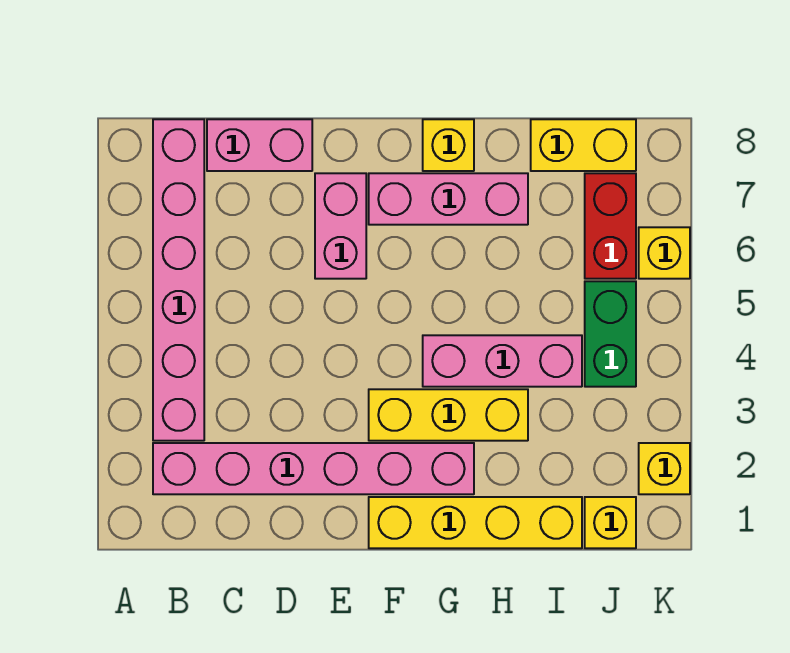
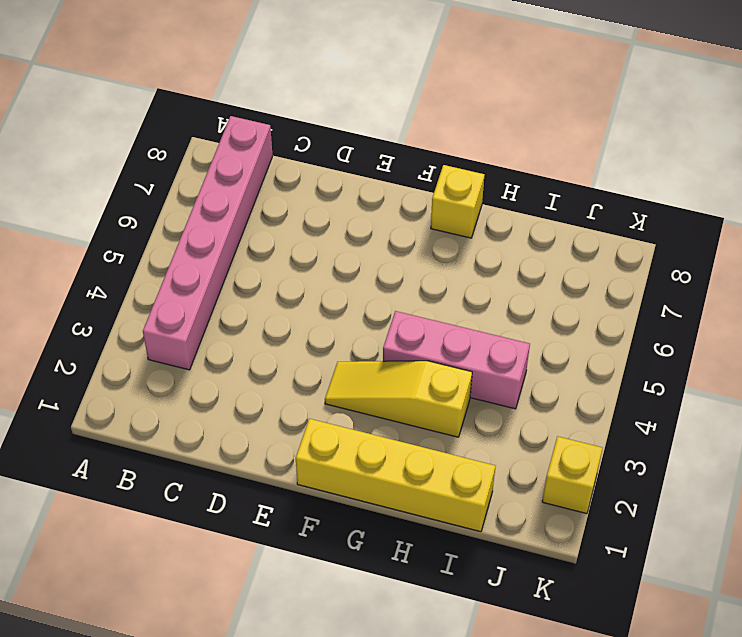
yellow slope F3:H3 level 1 top H -> yellow brick F3:H3 level 1
none -> pink brick B2:G2 level 1
none -> pink brick C8:D8 level 1
none -> pink brick E6:E7 level 1

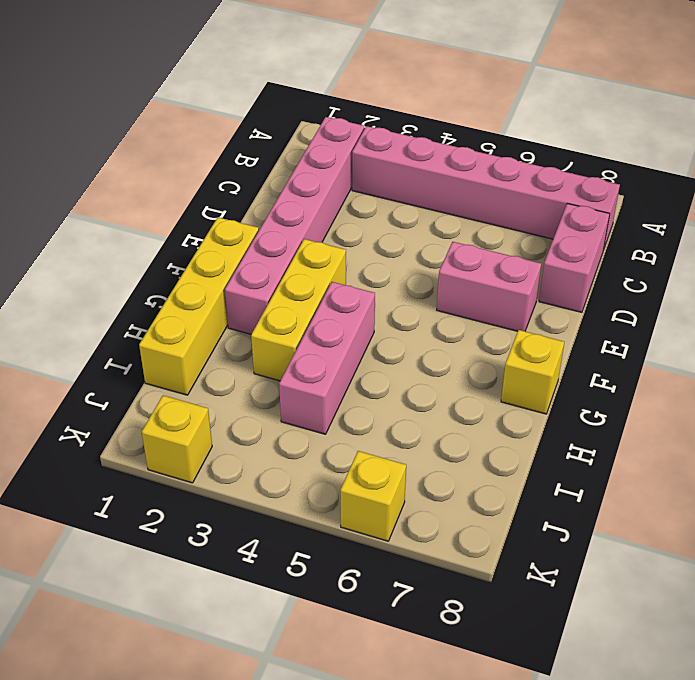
none -> pink brick F7:H7 level 1
none -> yellow brick I8:J8 level 1
none -> yellow brick J1 level 1

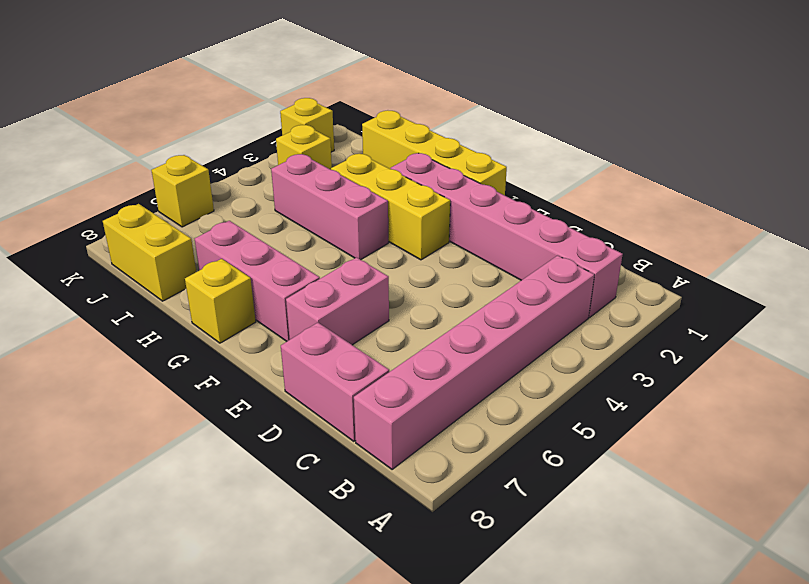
yellow brick J3 level 1 -> yellow brick J1 level 1
none -> green brick J4:J5 level 1
none -> red brick J6:J7 level 1

